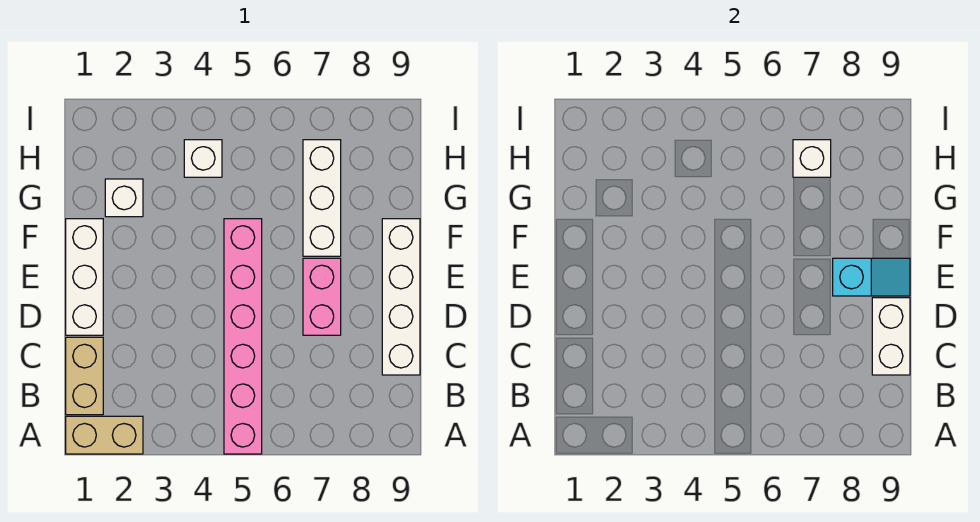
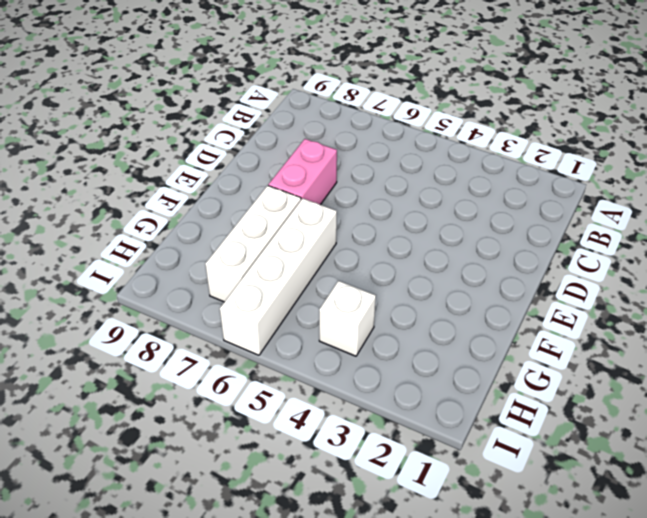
white brick F6:I6 level 1 -> white brick C9:F9 level 1
none -> tan brick A1:A2 level 1
none -> pink brick A5:F5 level 1
none -> tan brick B1:C1 level 1

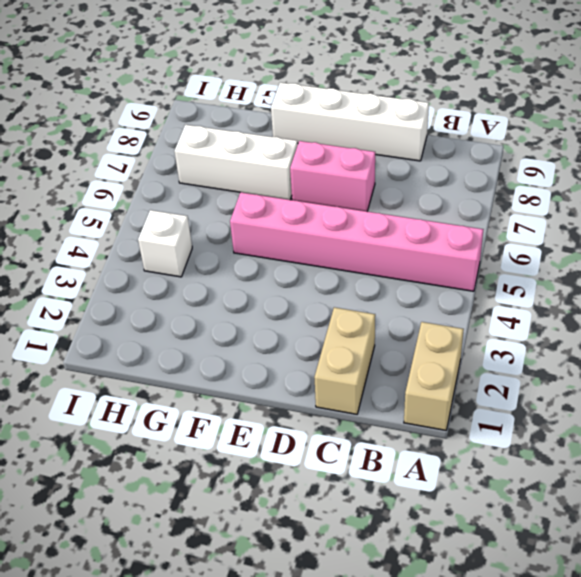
tan brick C1:C2 level 1 -> tan brick B1:C1 level 1
none -> white brick D1:F1 level 1
none -> white brick G2 level 1
none -> white brick C9:D9 level 2

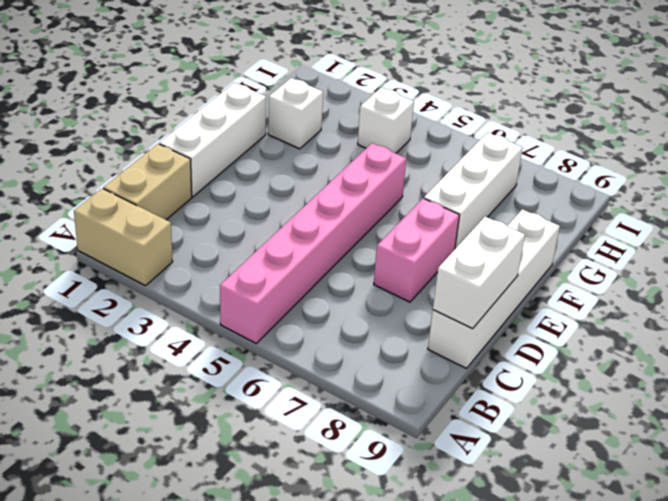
none -> cyan slope E8:E9 level 2 top 8
none -> white brick H7 level 2

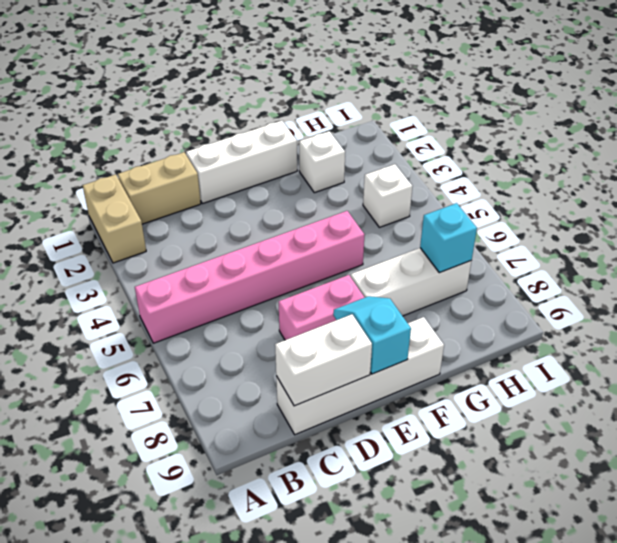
cyan slope E8:E9 level 2 top 9 -> cyan slope E8:E9 level 2 top 8
cyan brick H7 level 2 -> white brick H7 level 2

